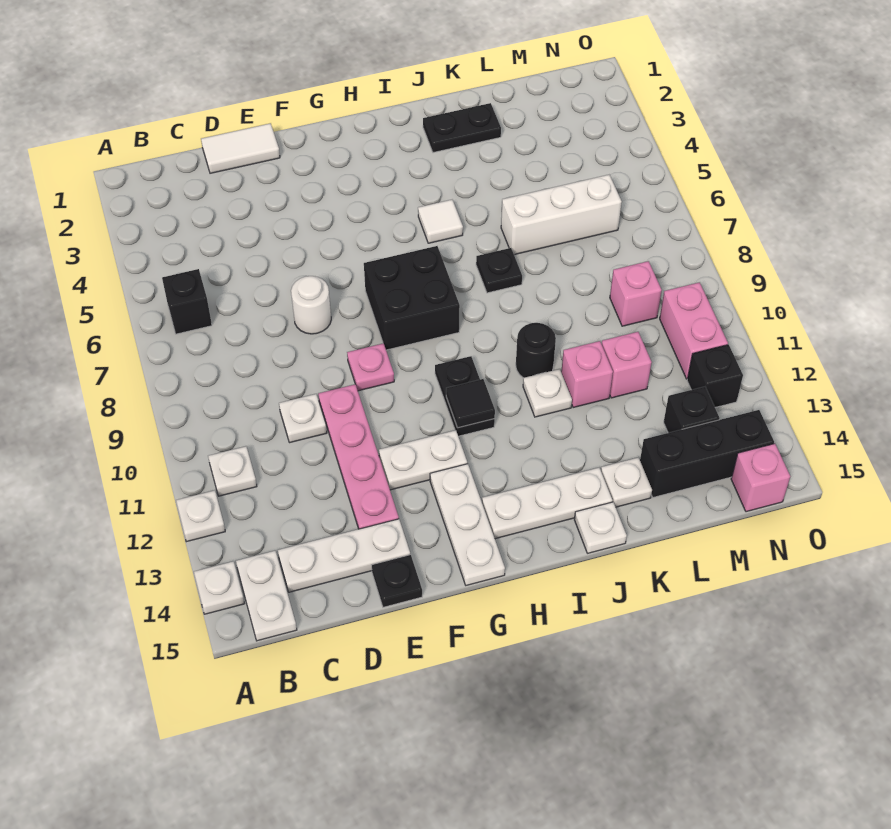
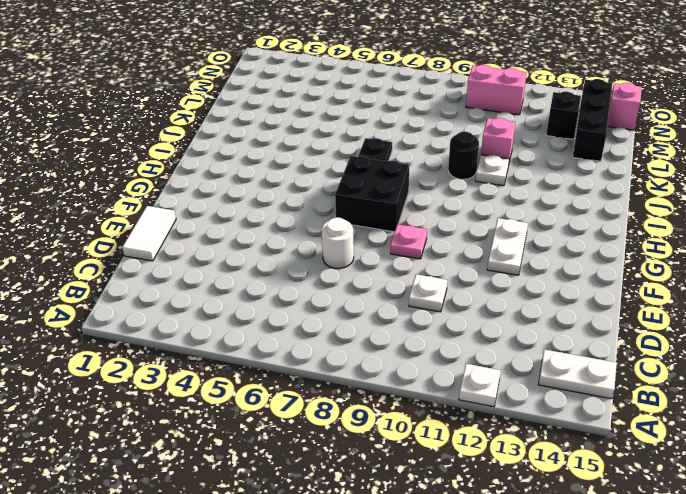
none -> white plate A14 level 1
none -> black brick B6 level 1
none -> white plate B11 level 1
none -> white plate C14:E14 level 1

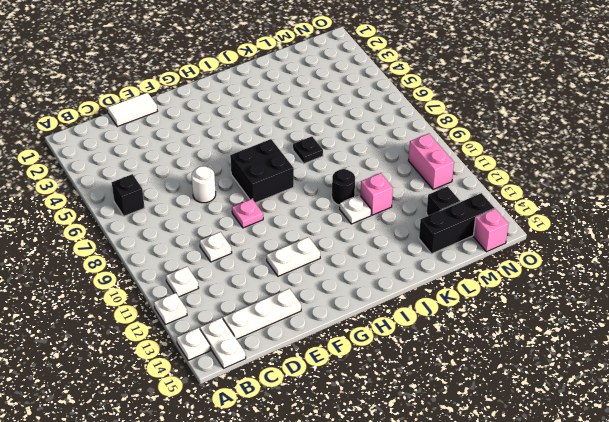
none -> pink plate E10:E13 level 1
none -> black plate E15 level 1
none -> white plate G13:G15 level 1
none -> black plate H10:H11 level 1

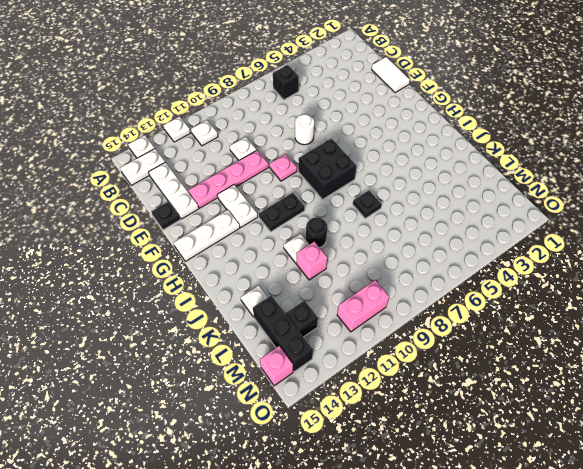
none -> white plate H14:J14 level 1
none -> white tile I5 level 1
none -> black plate J2:K2 level 1
none -> white plate J15 level 1

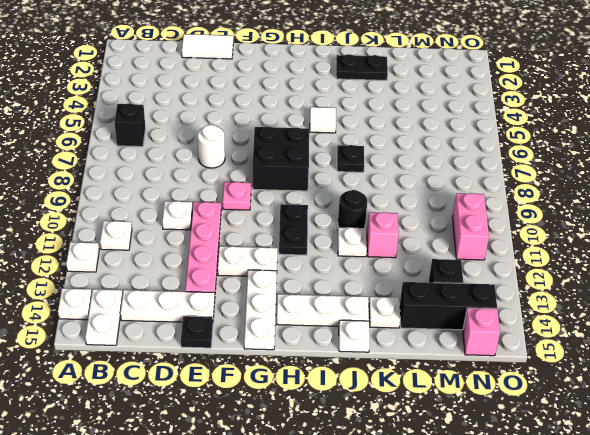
none -> white brick K6:M6 level 1
none -> pink brick L11 level 1
none -> pink brick M9 level 1
none -> black brick N12 level 1

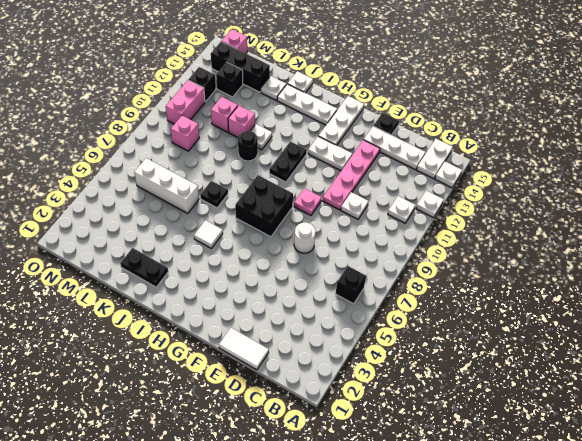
none -> black tile H11 level 2

